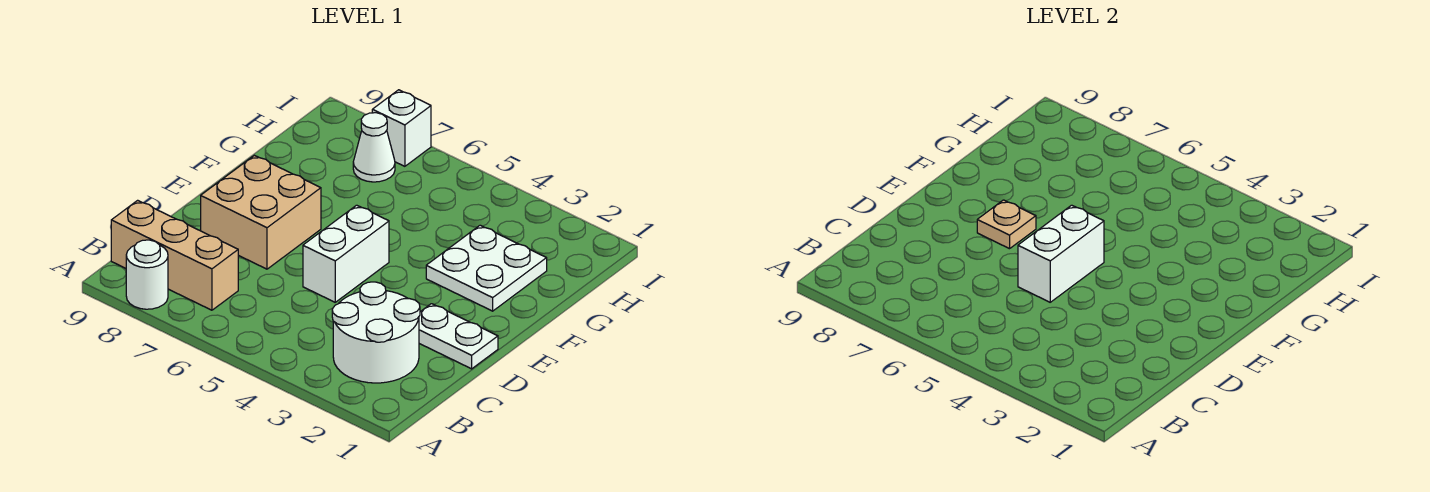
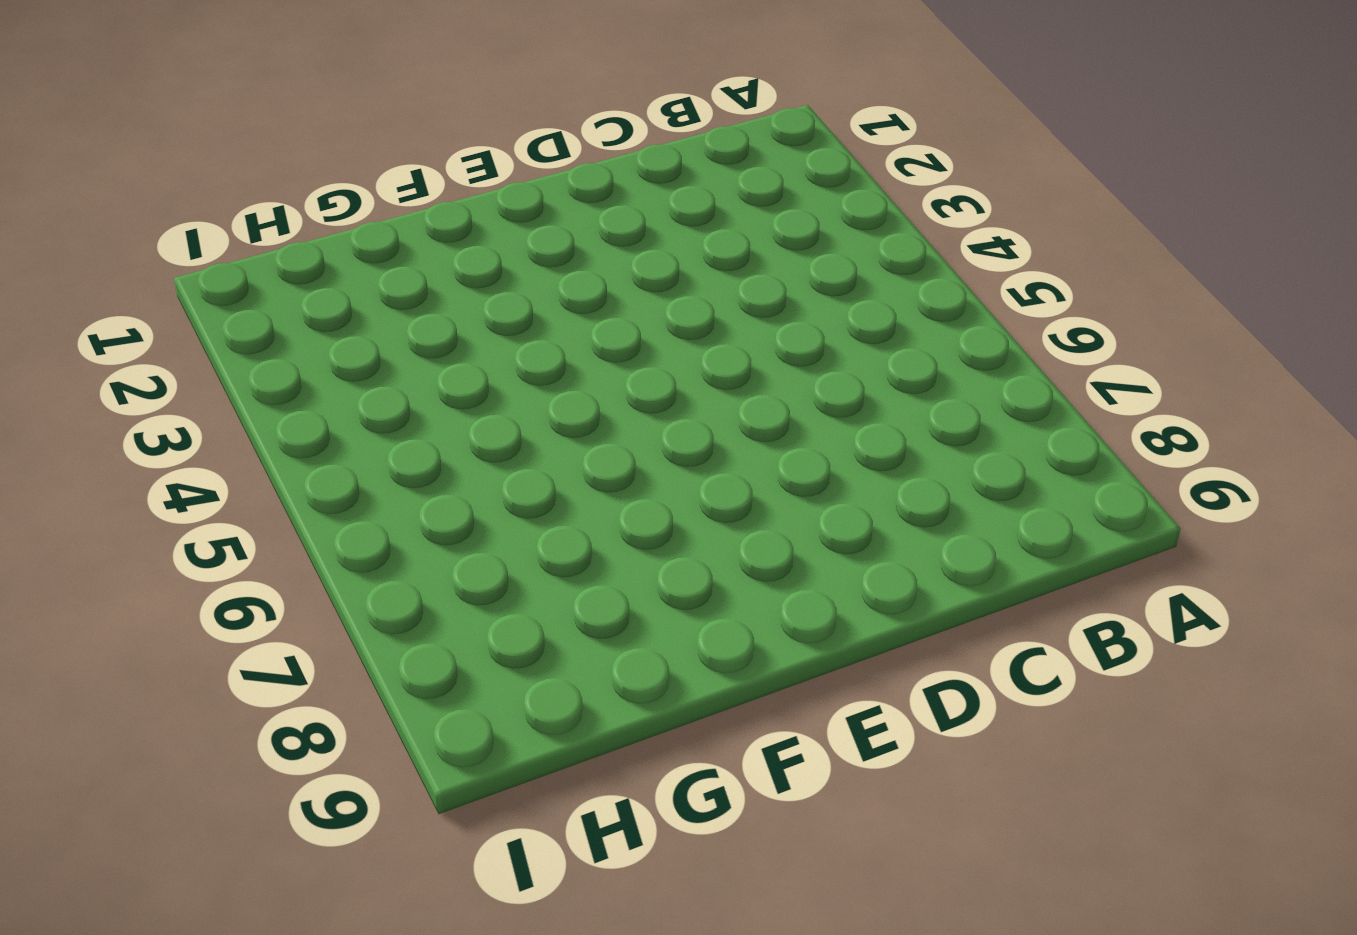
none -> white round brick A8 level 1
none -> white round brick B2:C3 level 1

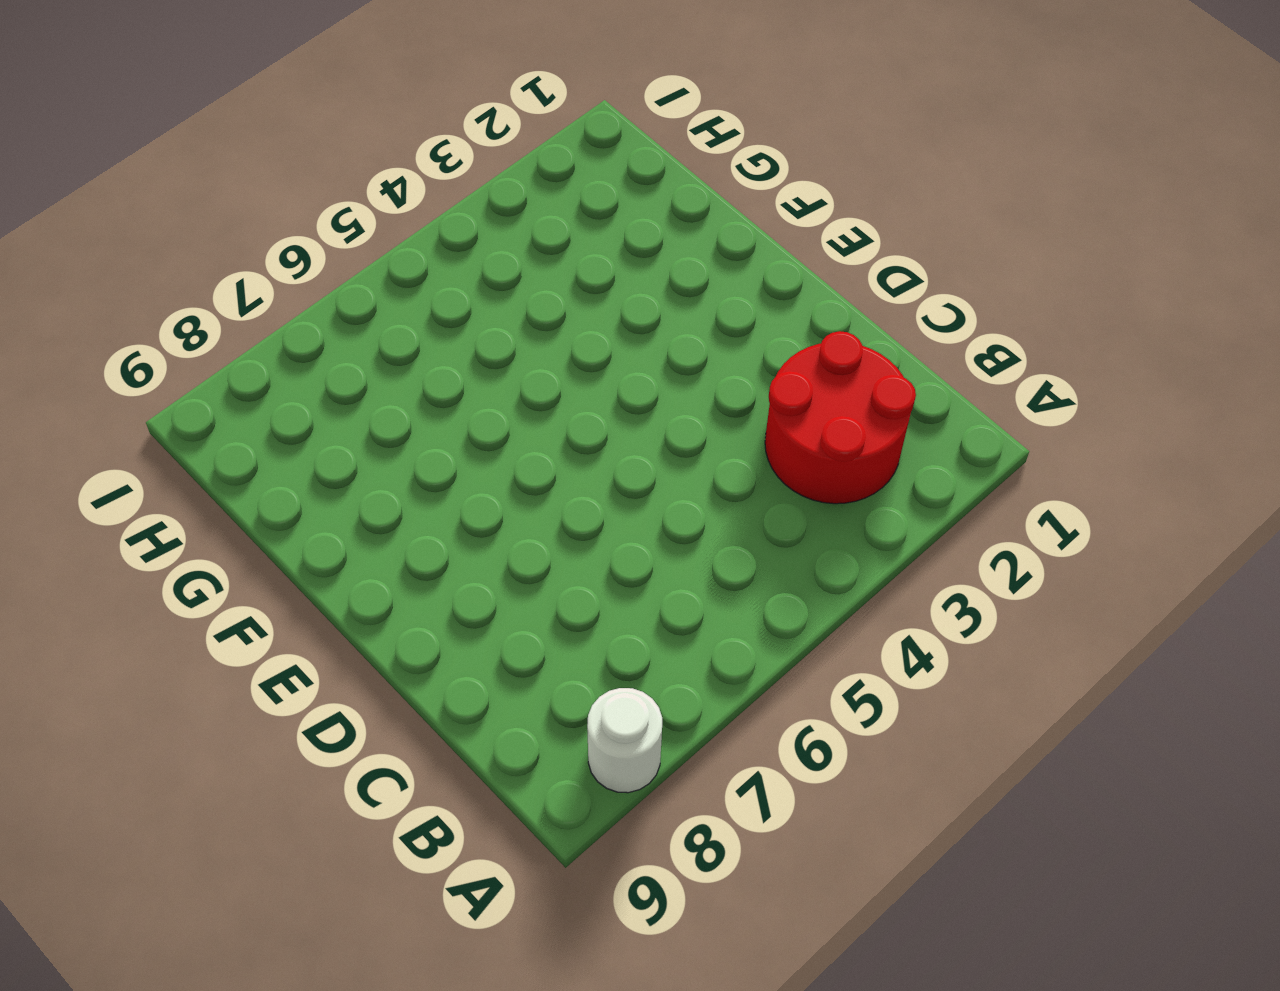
red round brick B2:C3 level 1 -> white round brick B2:C3 level 1
none -> tan brick B7:B9 level 1
none -> white plate D1:D2 level 1

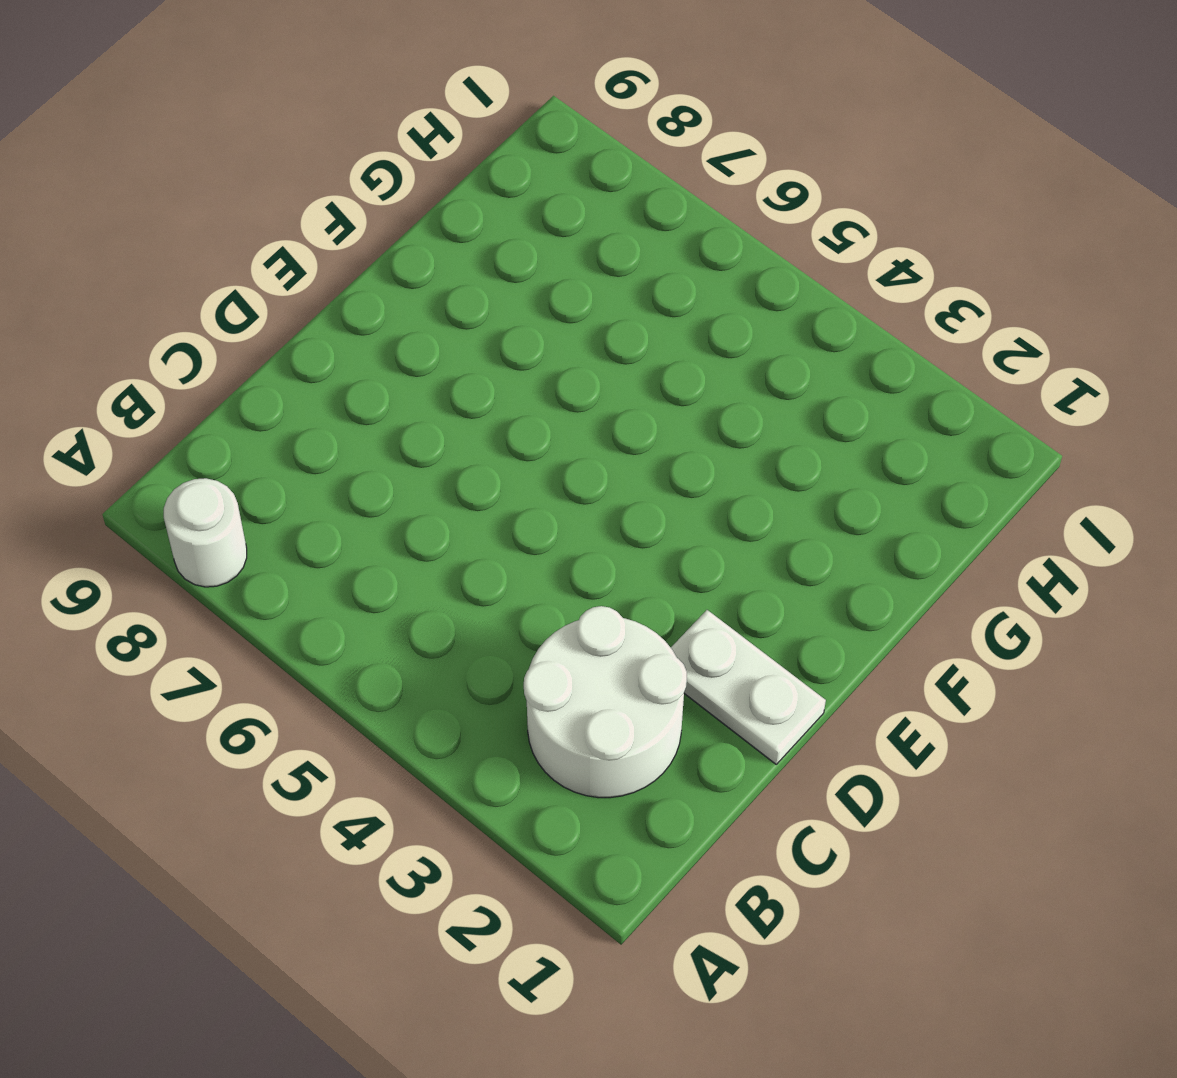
none -> tan brick B7:B9 level 1
none -> white brick D5:E5 level 1

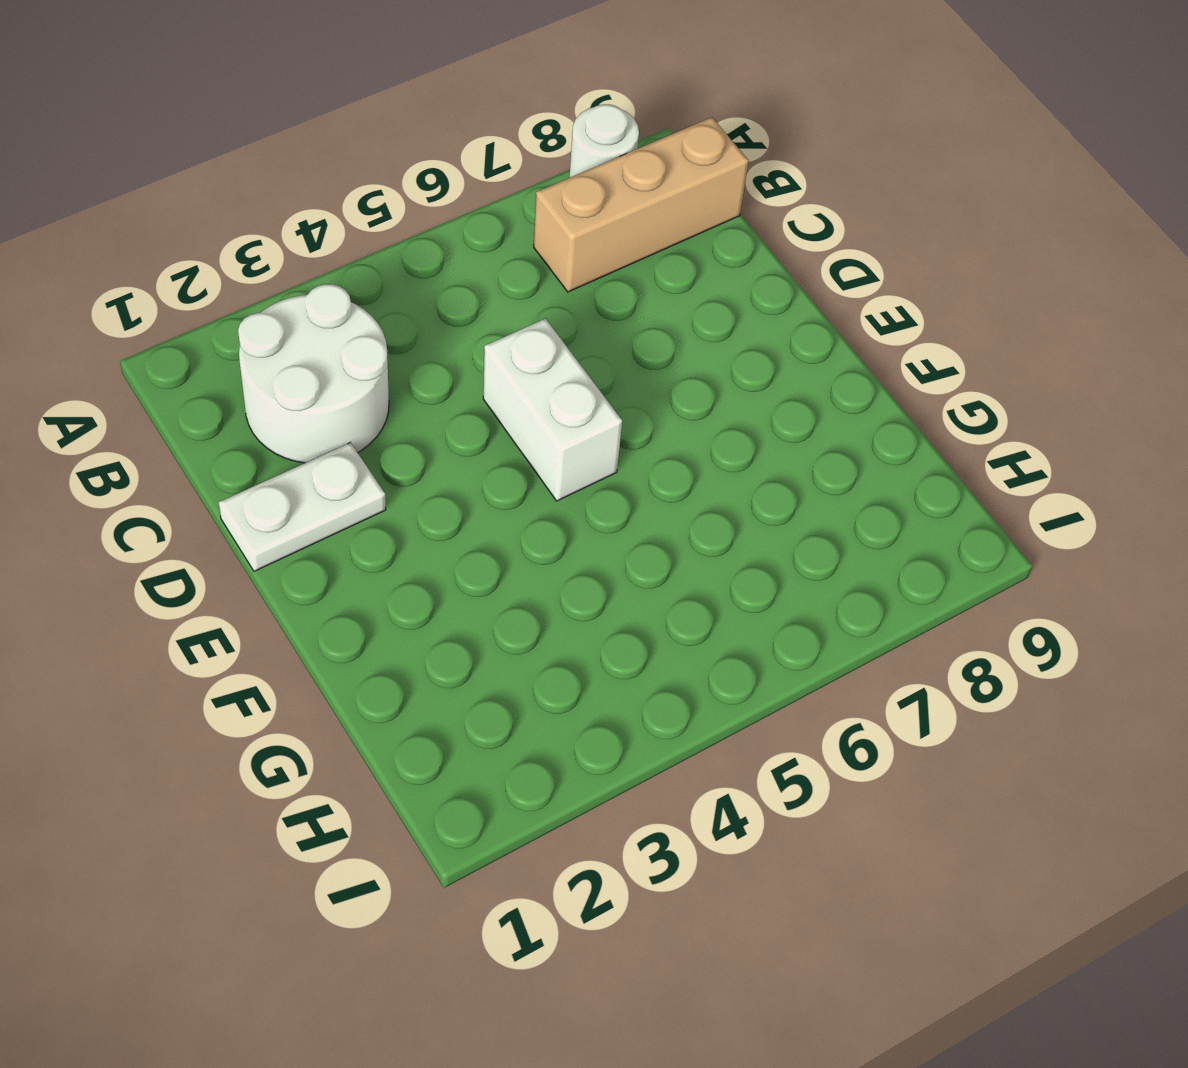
none -> tan brick D7:E8 level 1
none -> white plate F2:G3 level 1

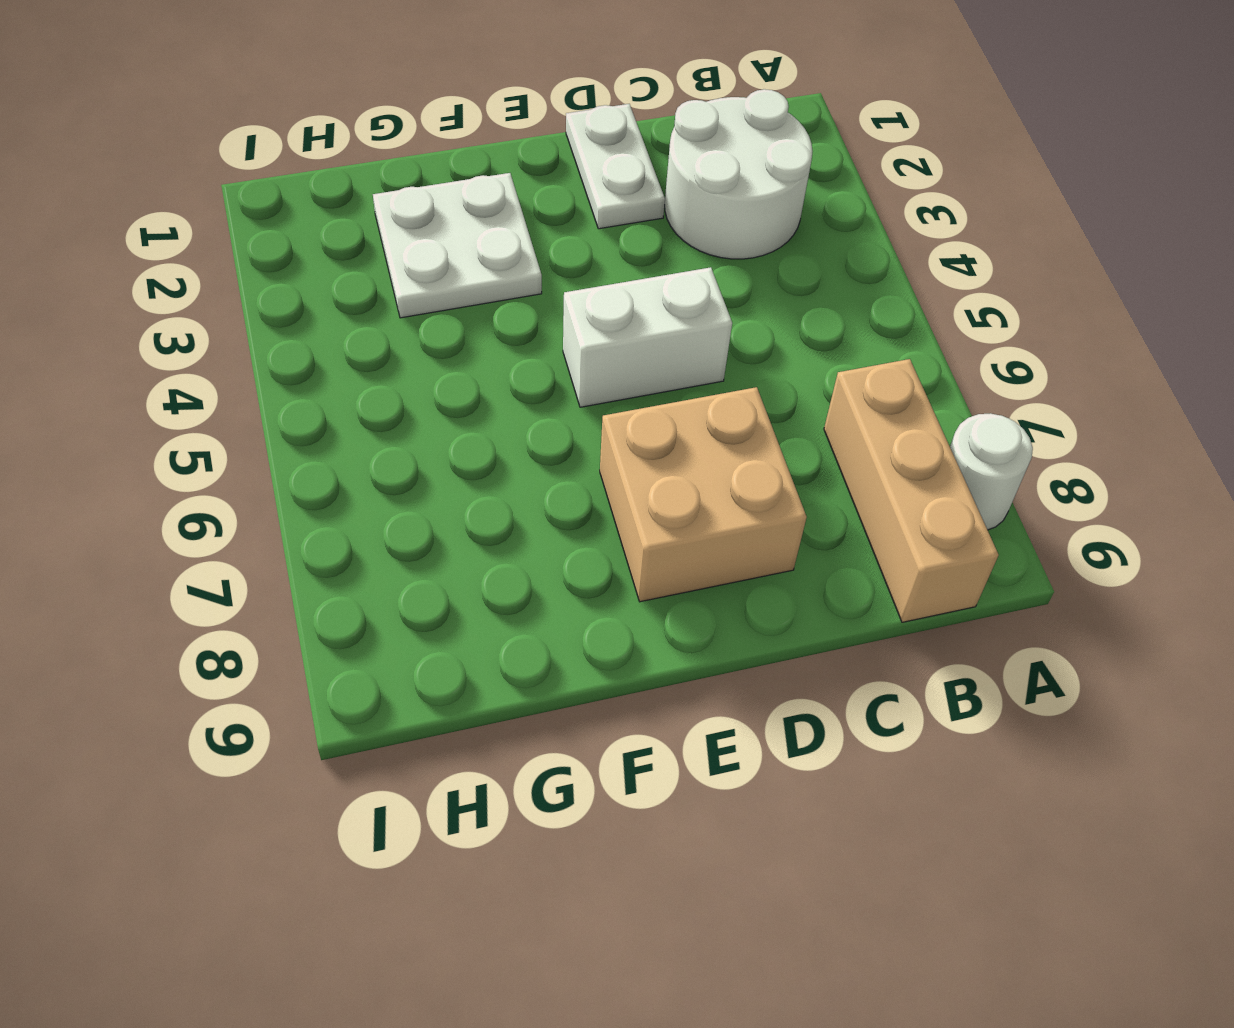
none -> white cone H7 level 1
none -> white brick I7 level 1

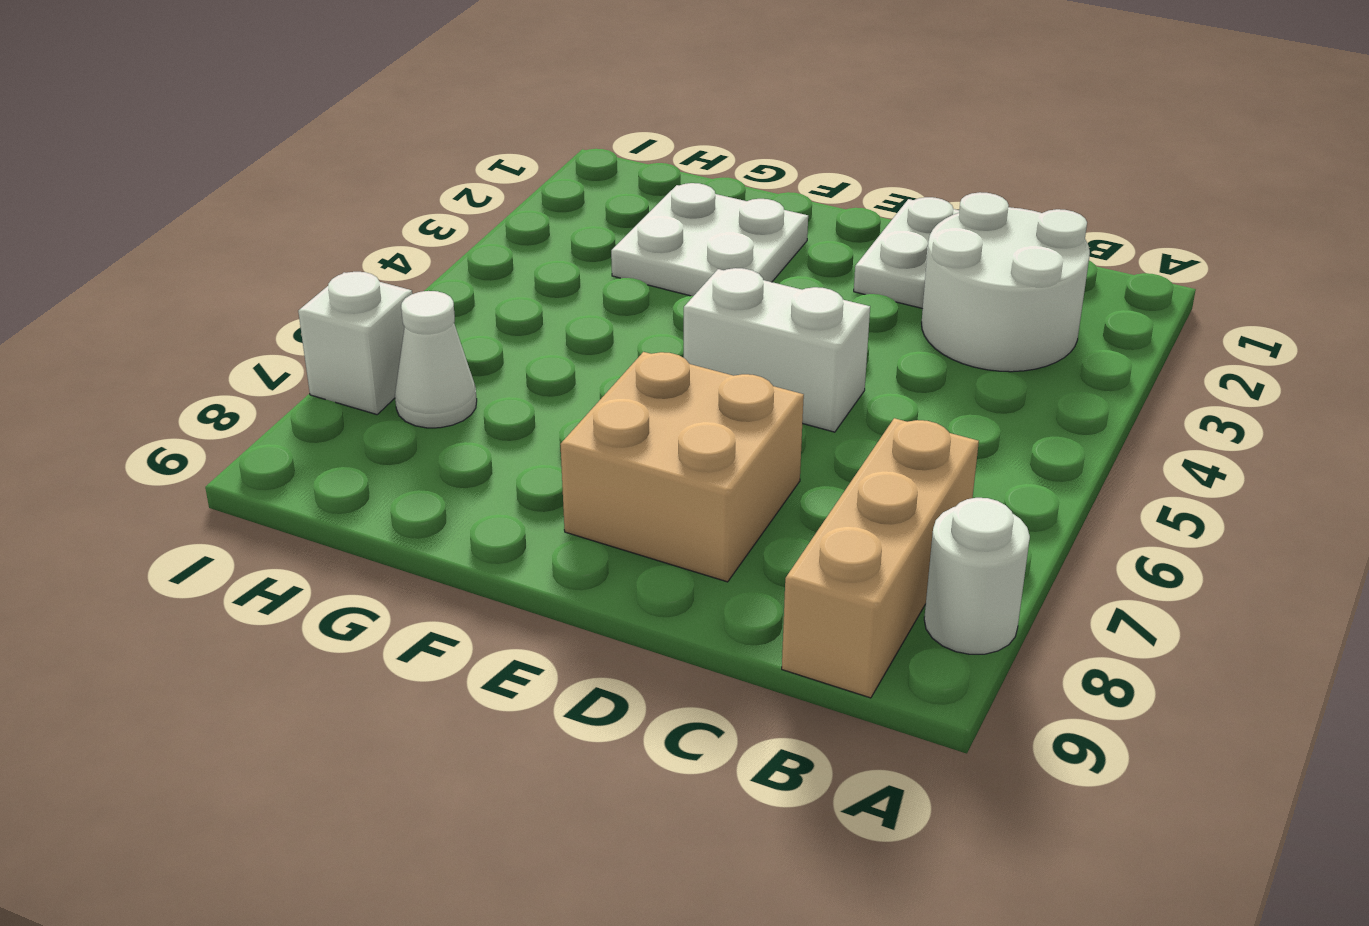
none -> white brick D5:E5 level 2
none -> tan plate E7 level 2

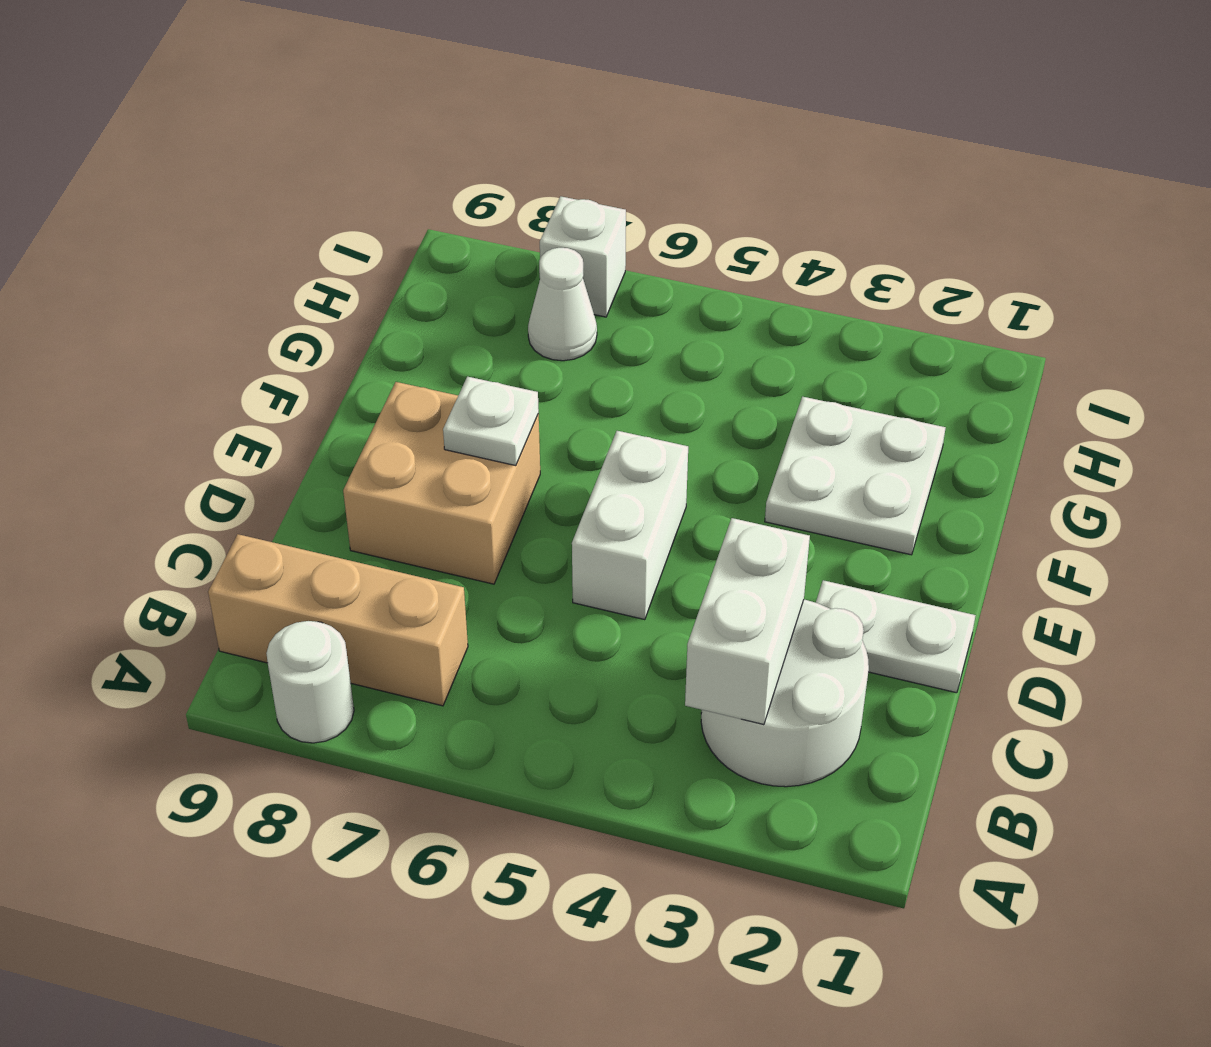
white brick B3:C3 level 2 -> white brick D5:E5 level 2
white plate E7 level 2 -> tan plate E7 level 2

